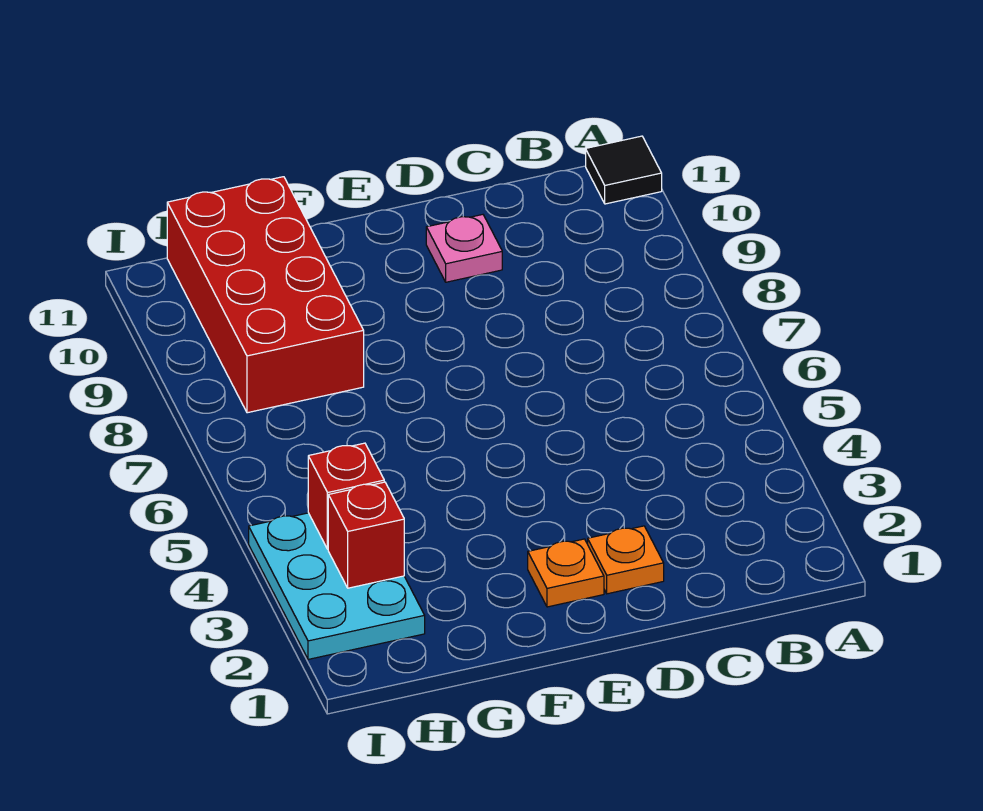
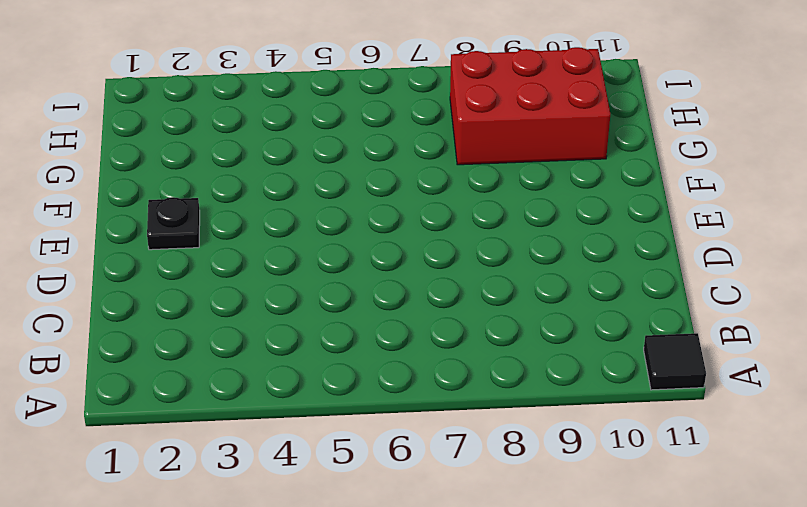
black plate E2 level 1 -> orange plate E2 level 1
red brick G8:H10 level 1 -> red brick G8:H11 level 1
none -> orange plate D2 level 1
none -> pink plate D10 level 1

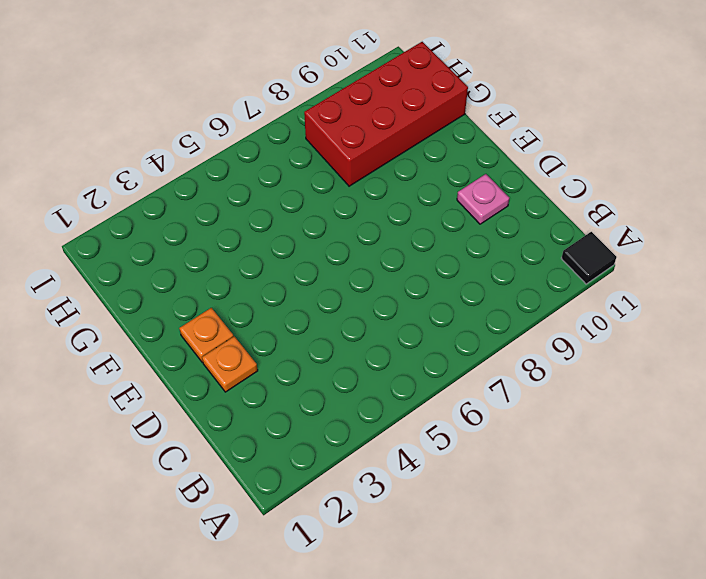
none -> cyan plate H2:I4 level 1
none -> red brick H3 level 2

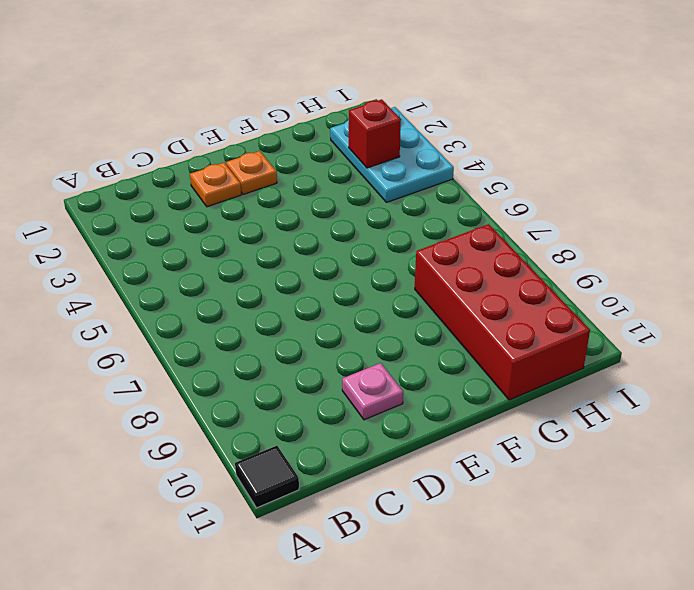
none -> red brick H4 level 2

